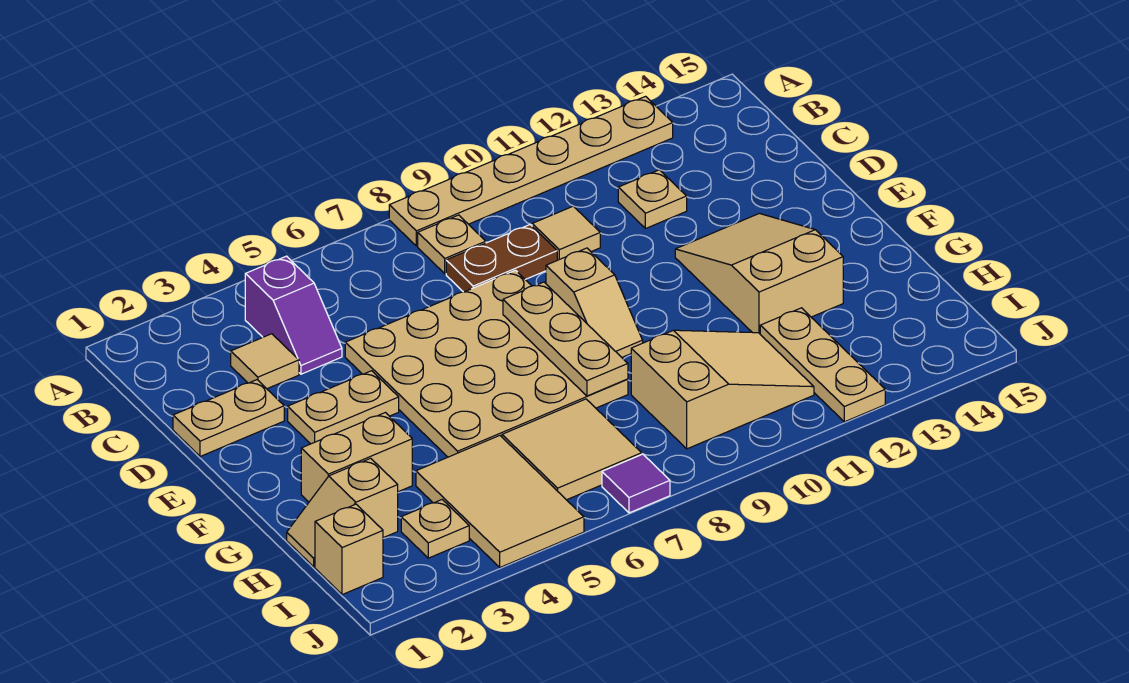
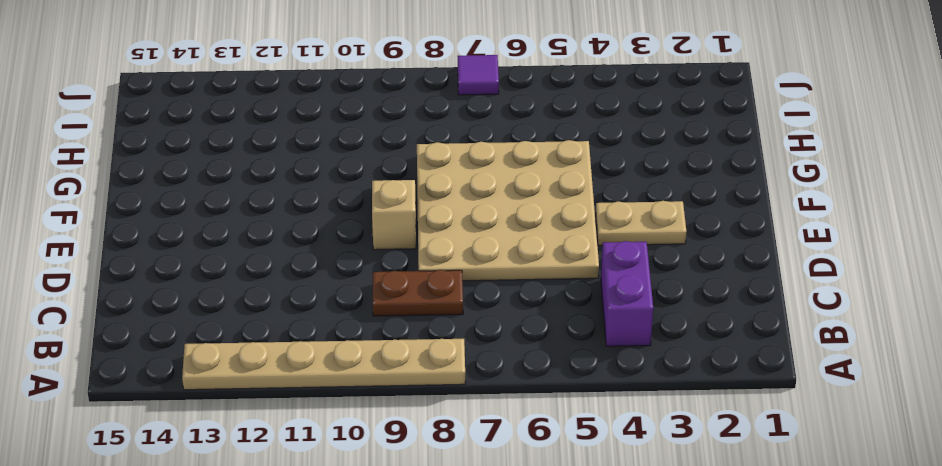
purple brick B4:C4 level 1 -> purple slope B4:C4 level 1 top B
none -> tan plate B8 level 1
none -> tan tile C3 level 1
none -> tan tile C10 level 1

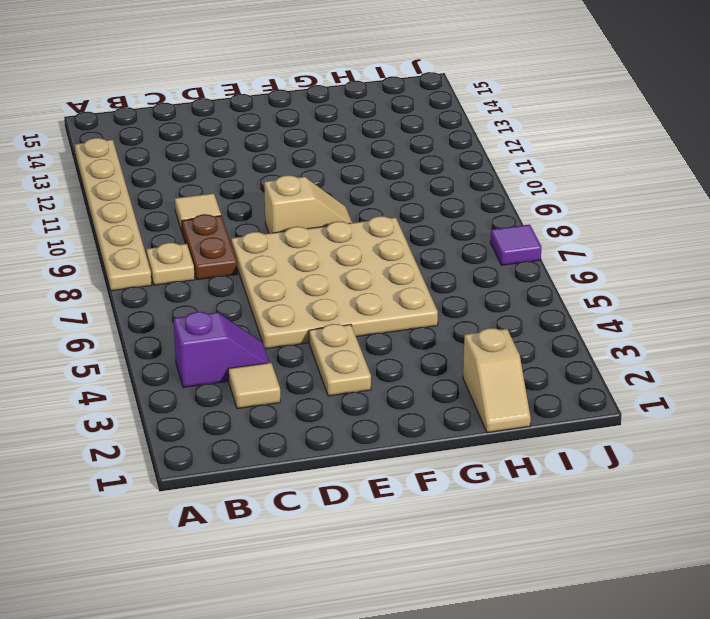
none -> tan plate C12 level 1
none -> tan plate D1:D2 level 1
none -> tan slope E12:G13 level 1 top G

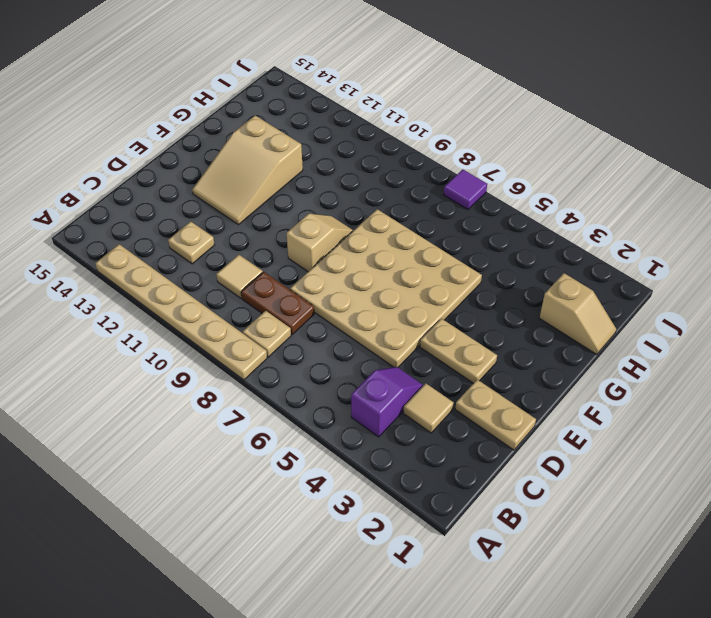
none -> tan brick G2:G3 level 1
none -> tan tile H4:J5 level 1
none -> tan tile H6:I7 level 1

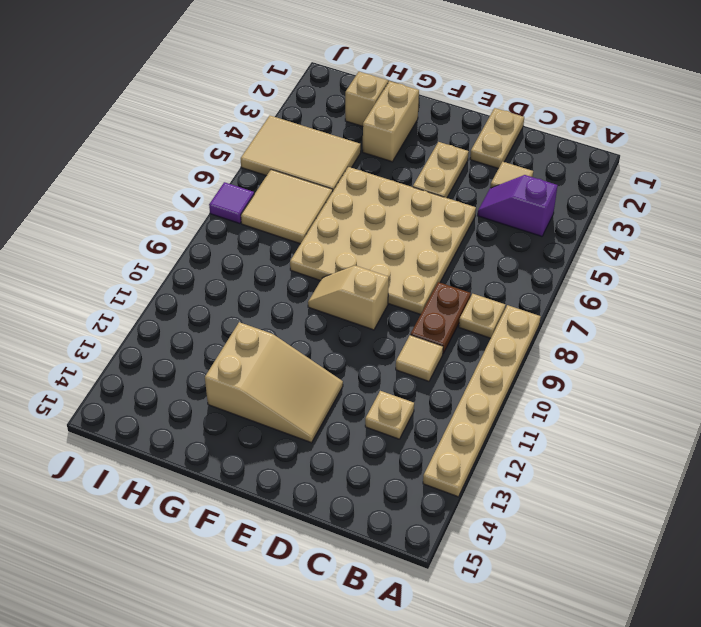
none -> tan slope H9:I11 level 1 top 9
none -> tan plate H12:J12 level 1
none -> tan brick I1 level 1

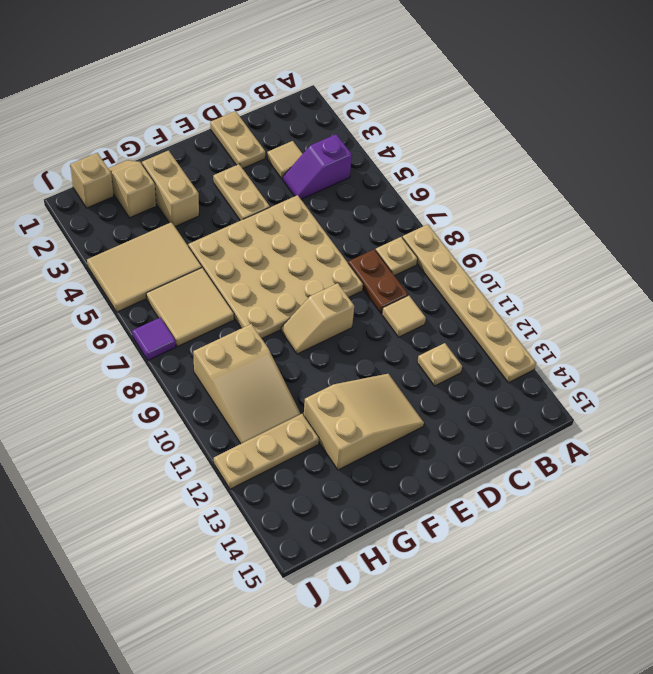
none -> tan plate I3 level 1
none -> tan plate E8:G8 level 2

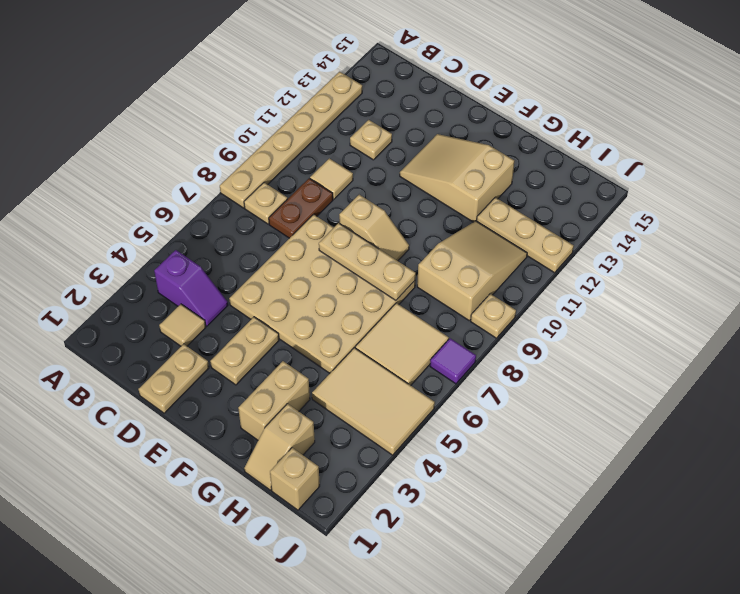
tan plate J9 level 1 -> tan plate I3 level 1

